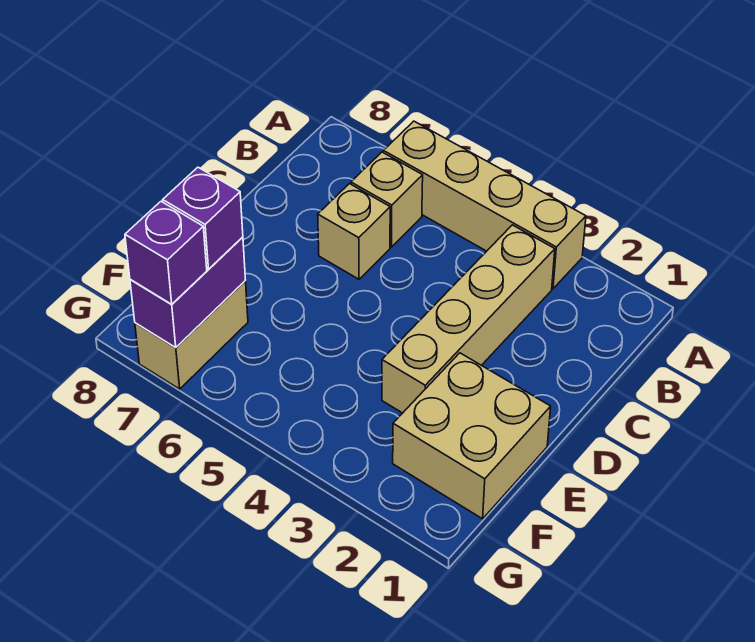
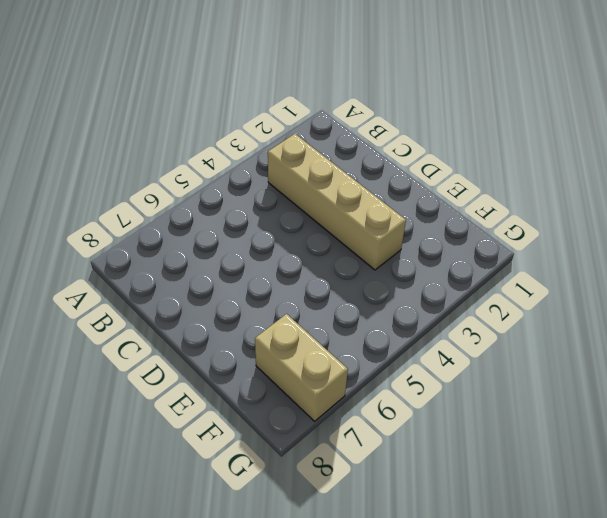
none -> tan brick A3:A6 level 1
none -> tan brick B6 level 1

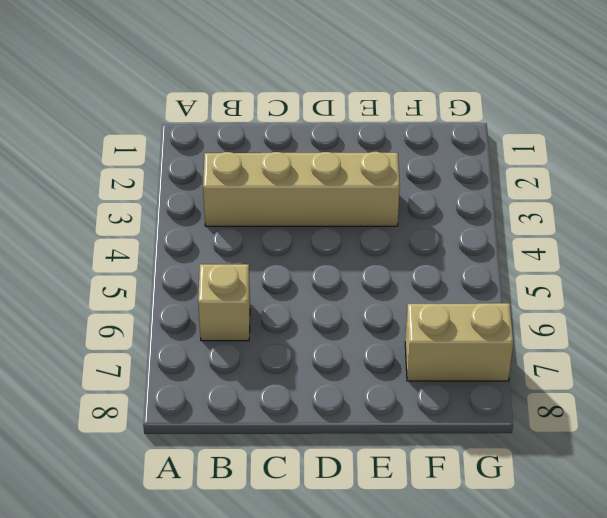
none -> tan brick A3:A6 level 1
none -> tan brick C6 level 1

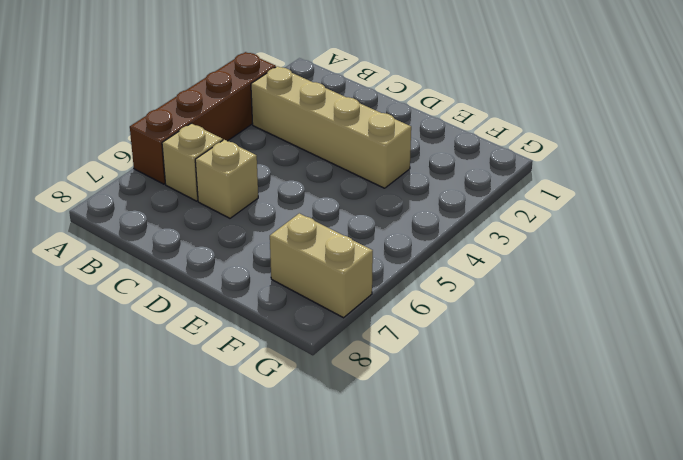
brown brick A3:A6 level 1 -> tan brick A3:A6 level 1
none -> tan brick E1:F2 level 1
none -> purple brick F7:G7 level 2

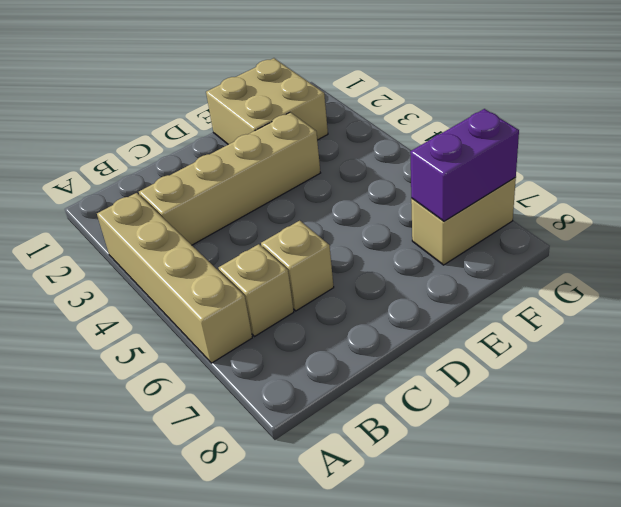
none -> purple brick F7 level 3
none -> purple brick G7 level 3

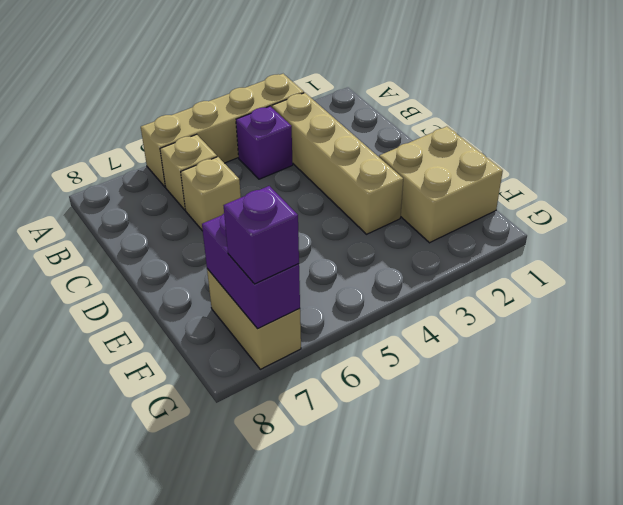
purple brick B4 level 1 -> purple brick F7 level 3

